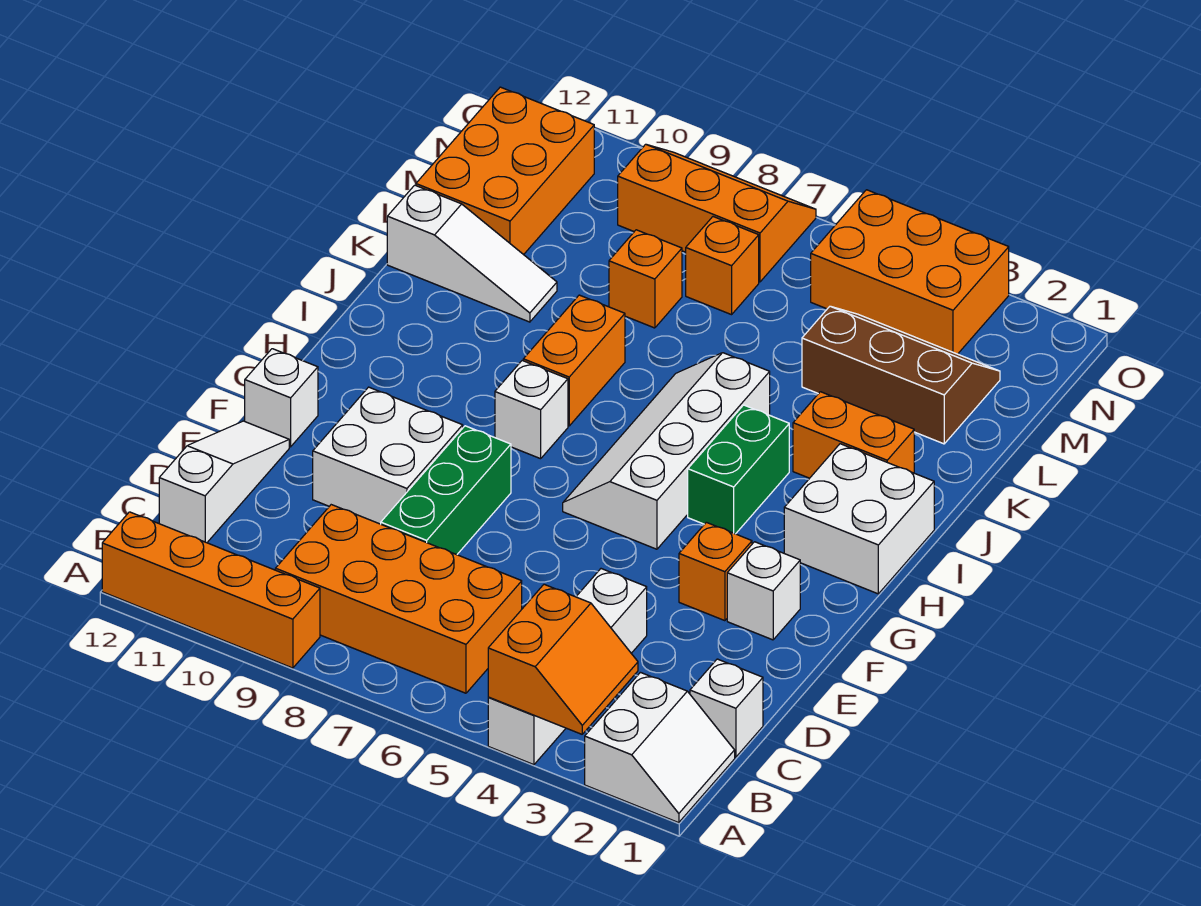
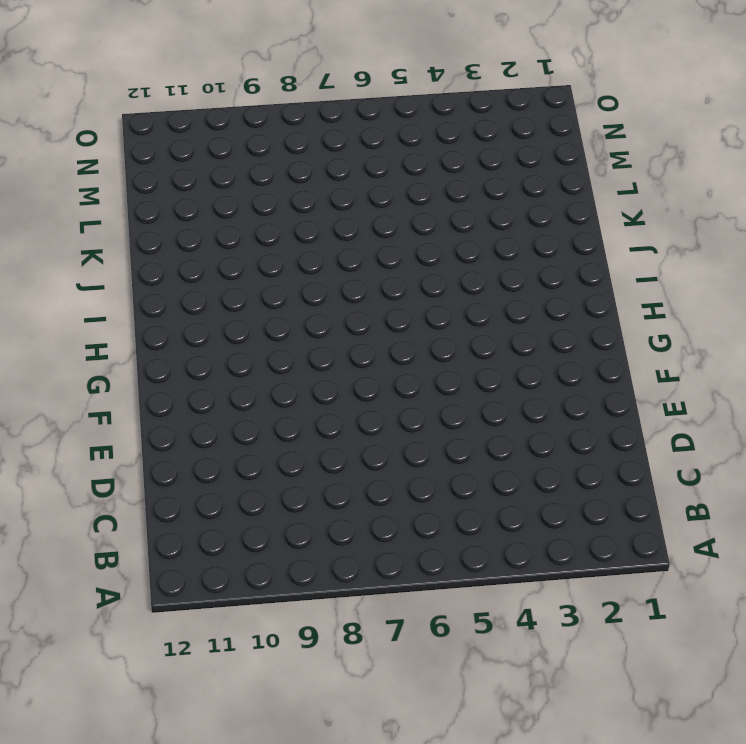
none -> white slope A1:B2 level 1 top 2
none -> white brick A4:D4 level 1
none -> orange brick A9:A12 level 1

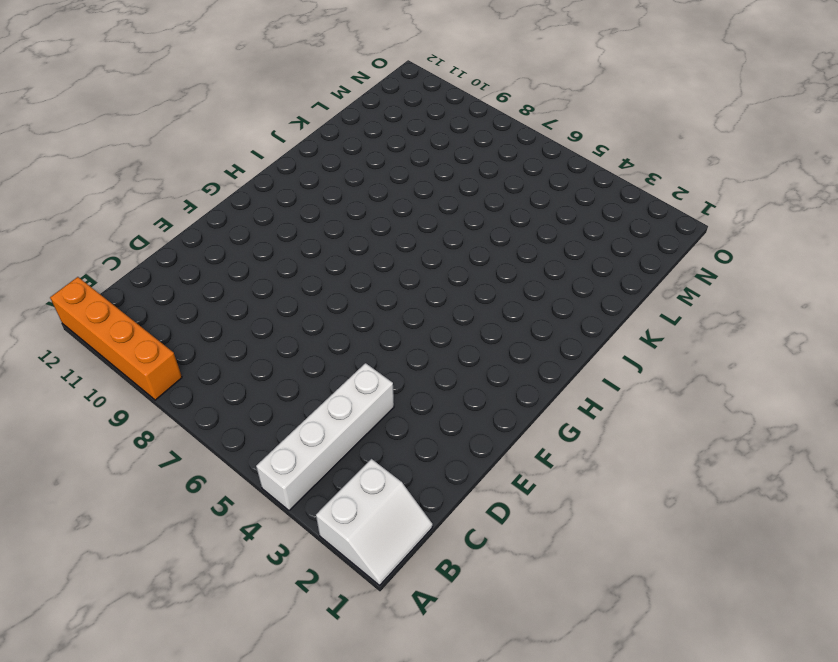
none -> orange brick B6:C9 level 1
none -> white brick C1 level 1
none -> white slope C12:E12 level 1 top C

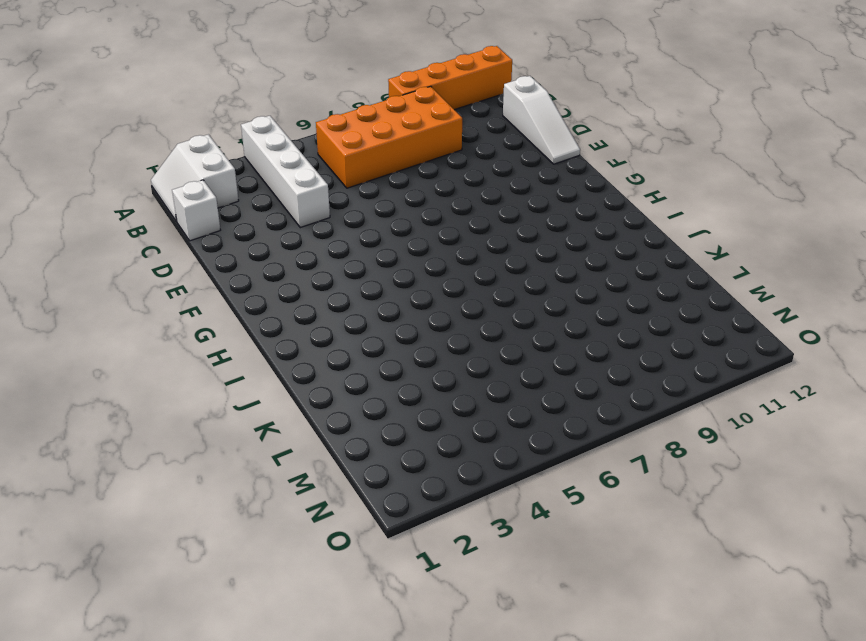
none -> green brick D8:F8 level 1
none -> white brick E9:F10 level 1
none -> white brick F2 level 1

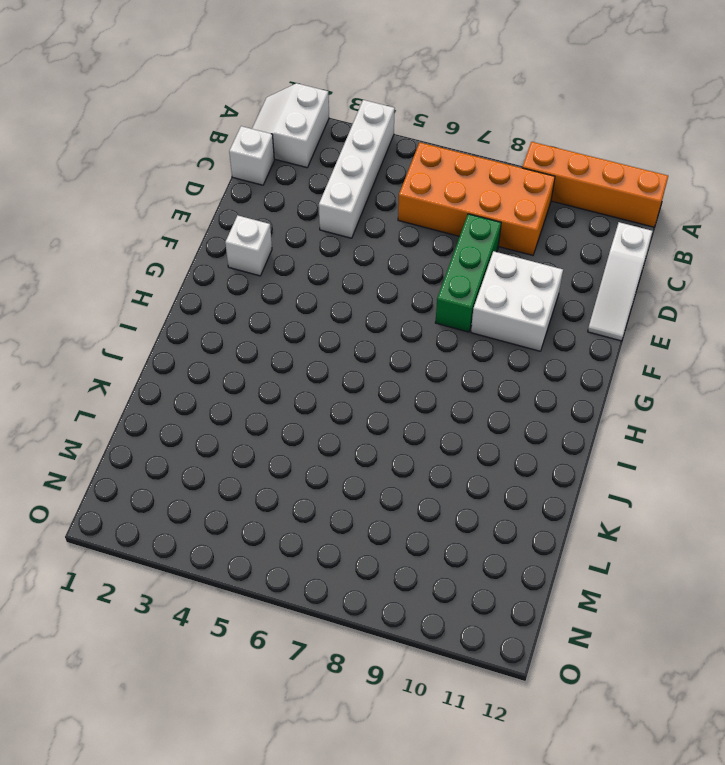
none -> orange brick F3 level 1
none -> white brick F12 level 1
none -> white slope G5:J6 level 1 top 5

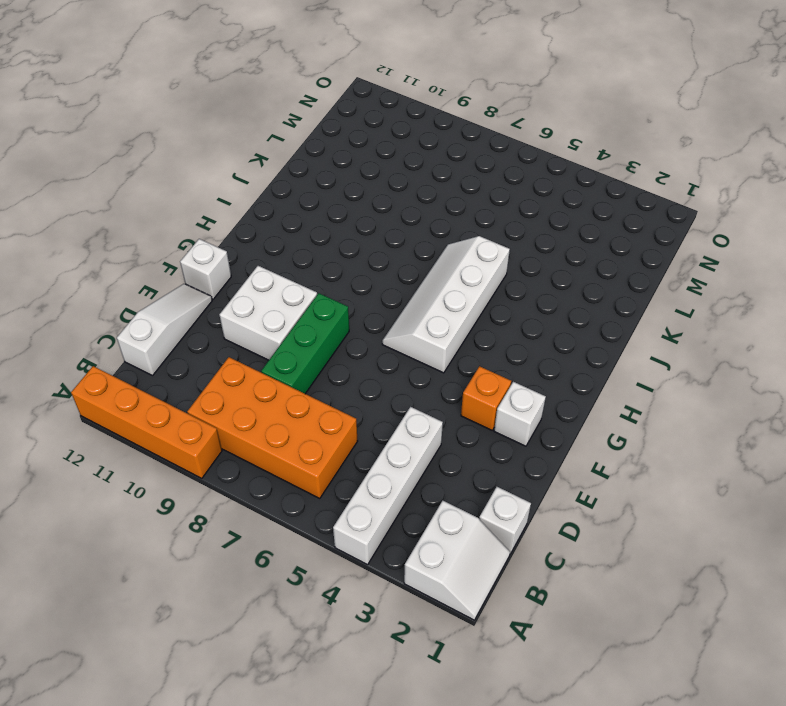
none -> white brick H1:I2 level 1
none -> green brick H4:I4 level 1
none -> white brick H8 level 1

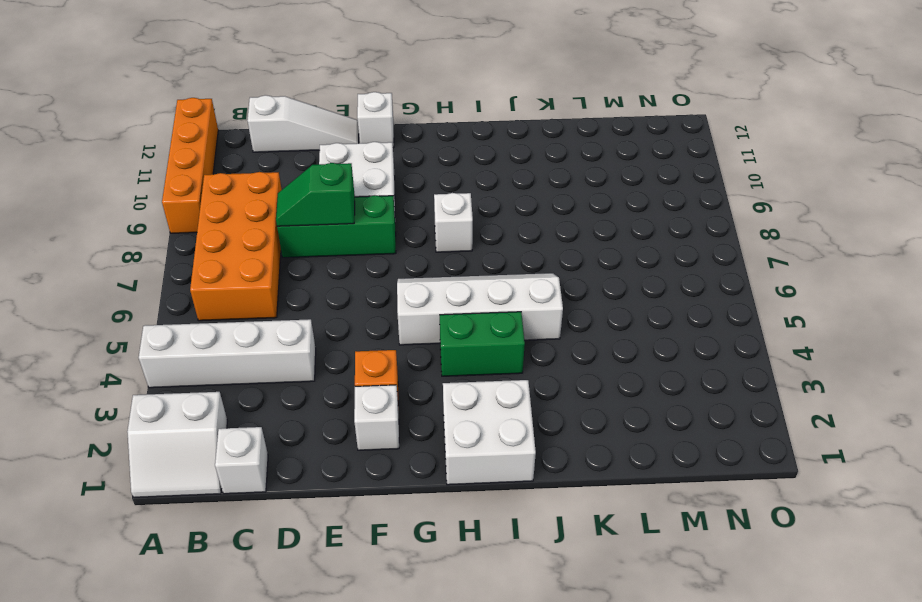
green slope D8:E8 level 2 top E -> none
none -> orange brick I8:J8 level 1
none -> orange brick J2:J3 level 1
none -> white slope K10:K12 level 1 top 12

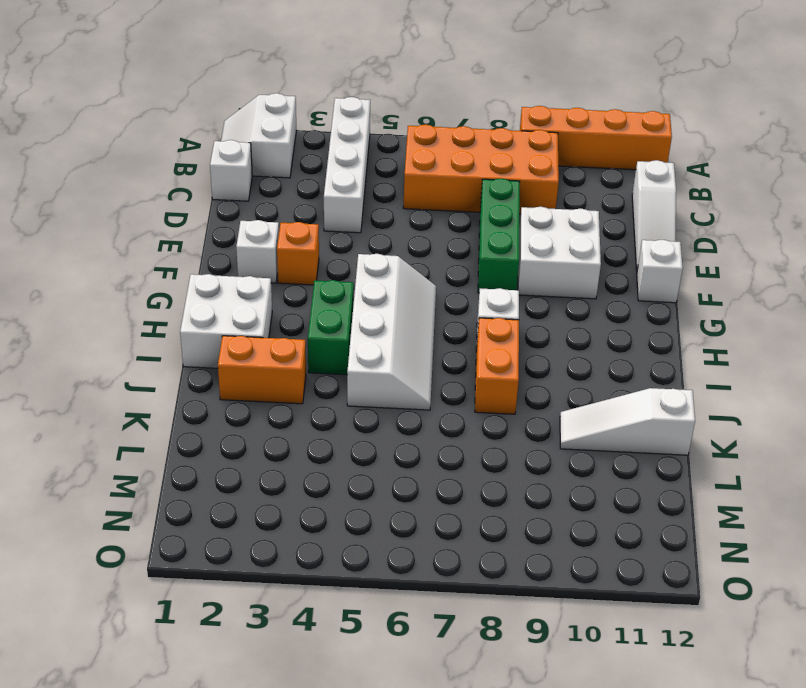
none -> brown slope L2:M4 level 1 top L
none -> orange brick L8 level 1
none -> orange brick L11:N12 level 1

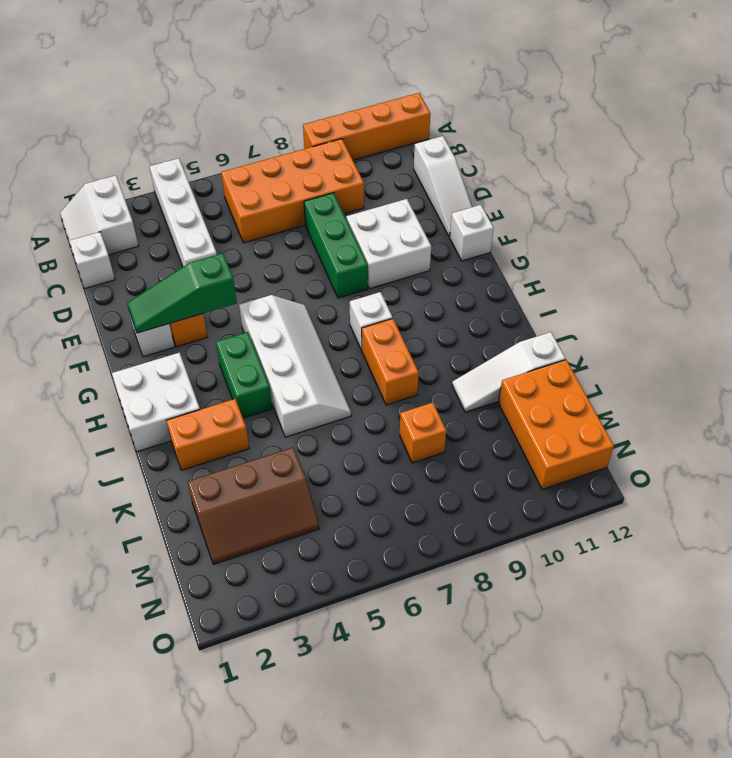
green slope F2:F4 level 2 top 4 -> none
none -> orange brick M7 level 1
none -> orange brick N3:O5 level 1
none -> orange slope N7:O9 level 1 top N

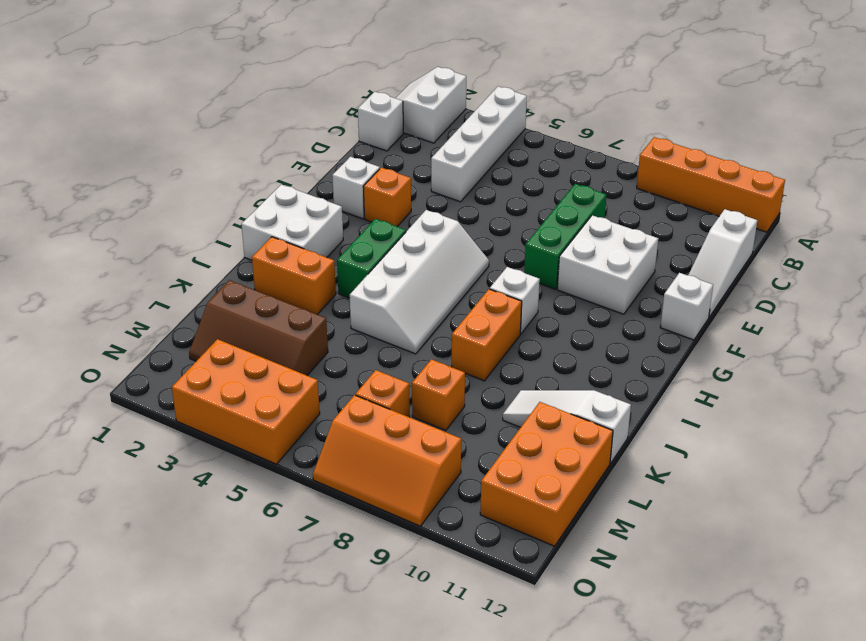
none -> orange brick B6:C9 level 1
none -> orange slope A3:B4 level 2 top 4

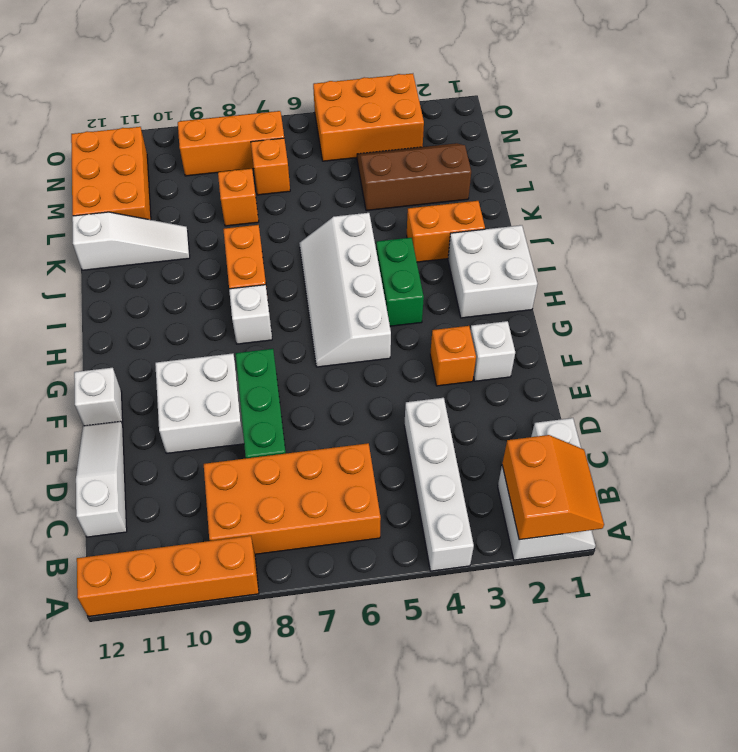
orange slope A1:B2 level 2 top 2 -> orange slope A3:B4 level 2 top 4

